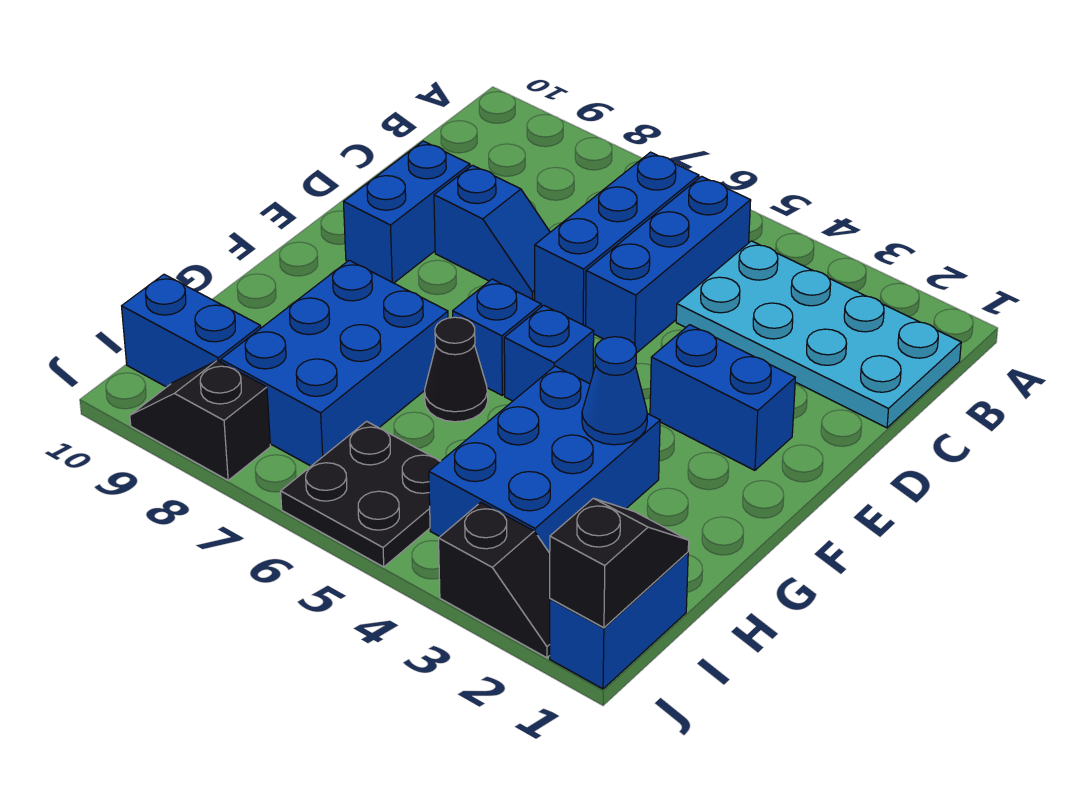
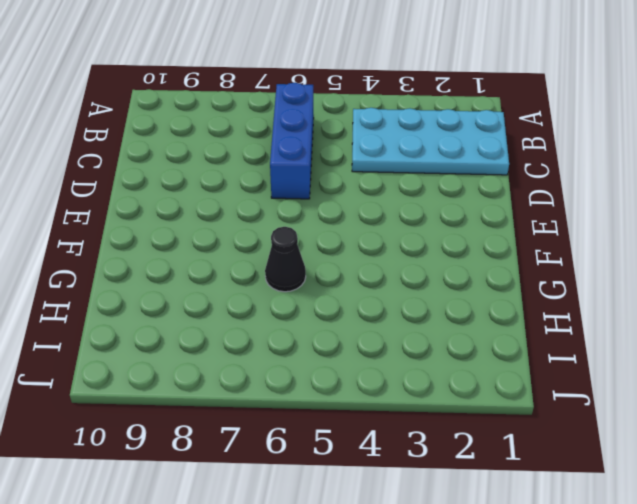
none -> blue brick B5:D5 level 1
none -> blue slope D7:D8 level 1 top 8
none -> blue brick D9:E9 level 1

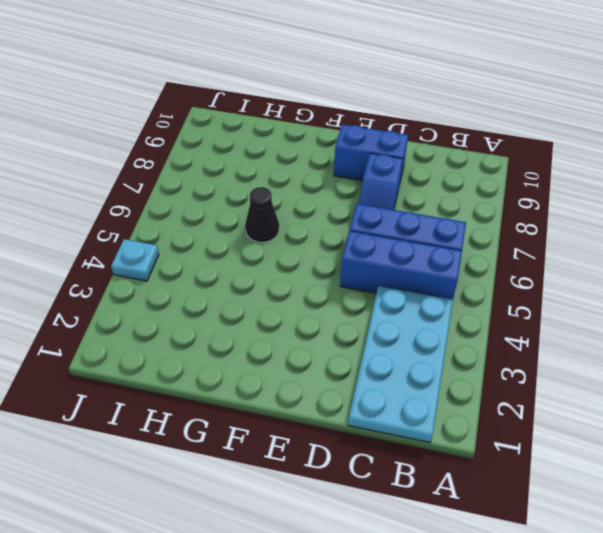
cyan plate J4 level 1 -> none
none -> blue brick E2:E3 level 1
none -> blue brick F5 level 1
none -> blue brick F6 level 1

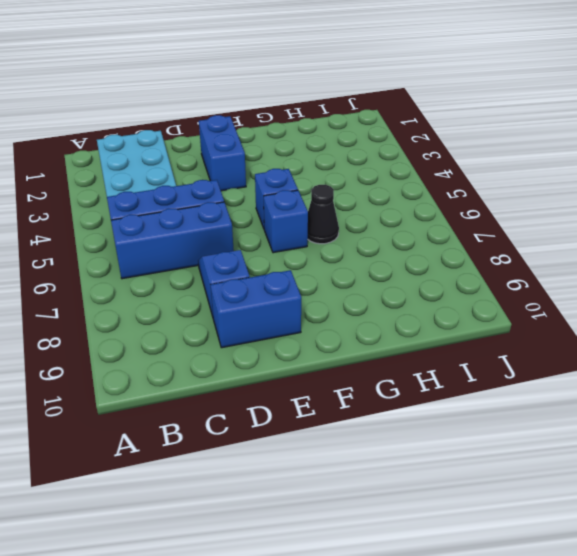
none -> blue brick G3:I4 level 1
none -> blue brick G7:I8 level 1
none -> blue brick I1:J1 level 1

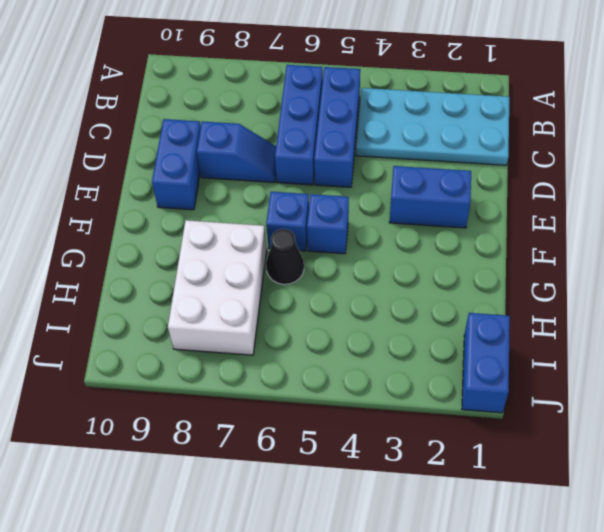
white brick G7:I8 level 1 -> blue brick G7:I8 level 1
none -> blue brick G3:I4 level 1
none -> black plate I5:J6 level 1
none -> blue brick I9:I10 level 1

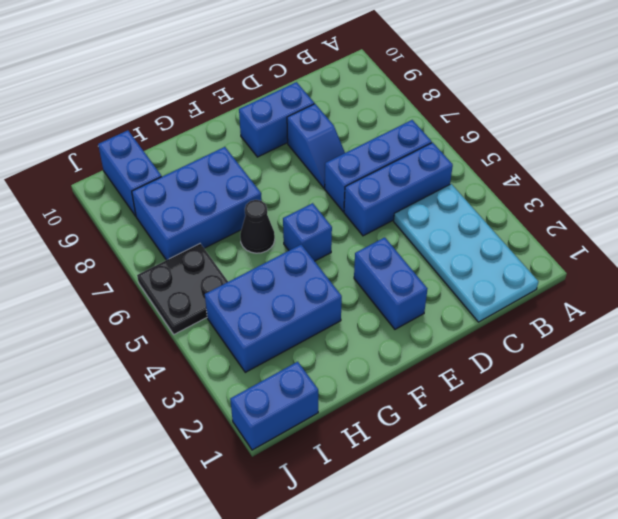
none -> blue brick F6 level 1
none -> black slope J2:J3 level 1 top 3
none -> black slope J8:J9 level 1 top 8

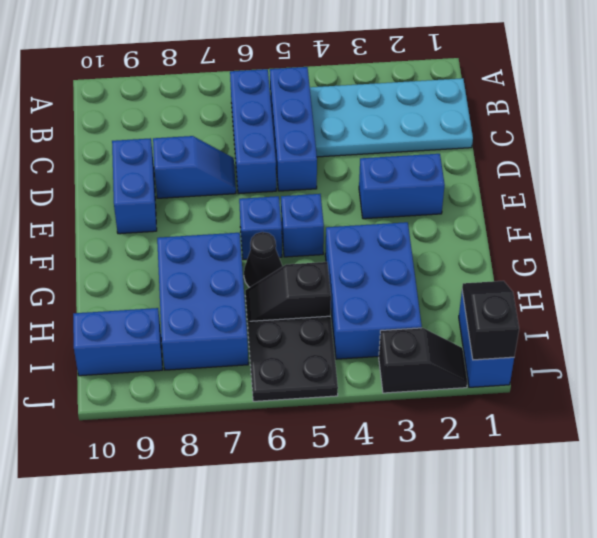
black slope H5:H6 level 1 top 5 -> black slope J8:J9 level 1 top 8
none -> blue cone G3 level 2

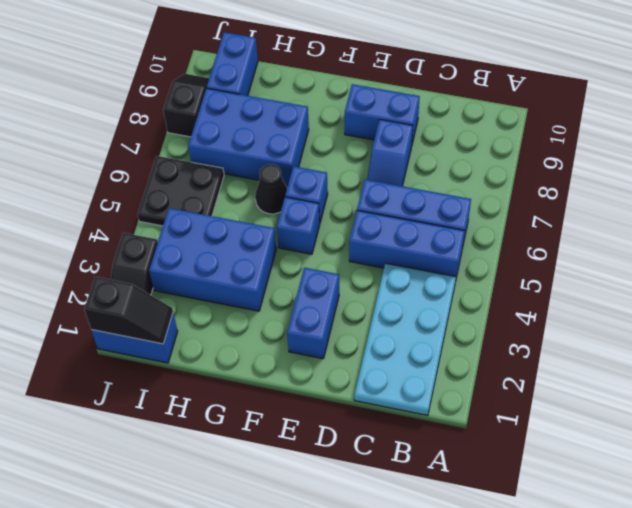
none -> blue cone G3 level 2

